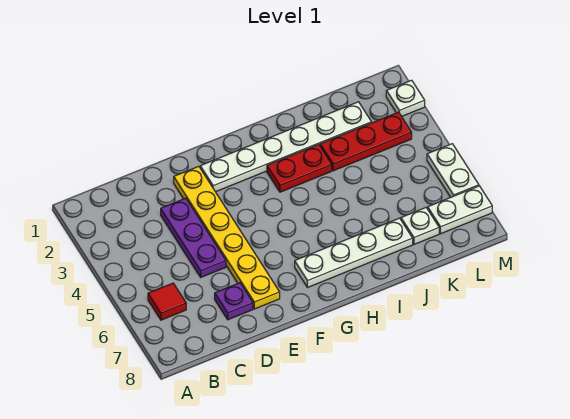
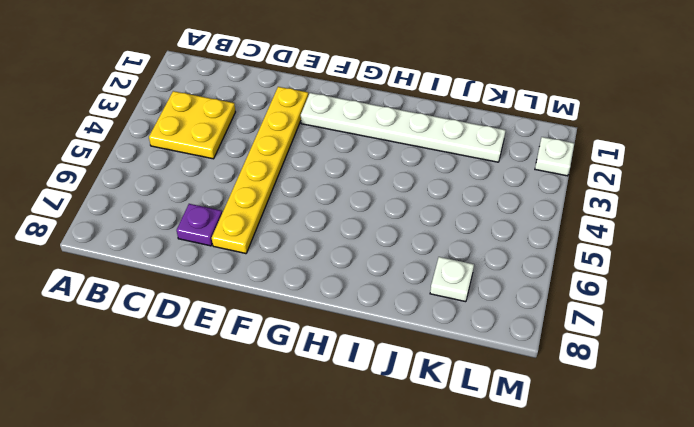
yellow plate B3:C4 level 1 -> none
none -> red tile B6 level 1
none -> purple plate D3:D5 level 1
none -> white plate G7:J7 level 1

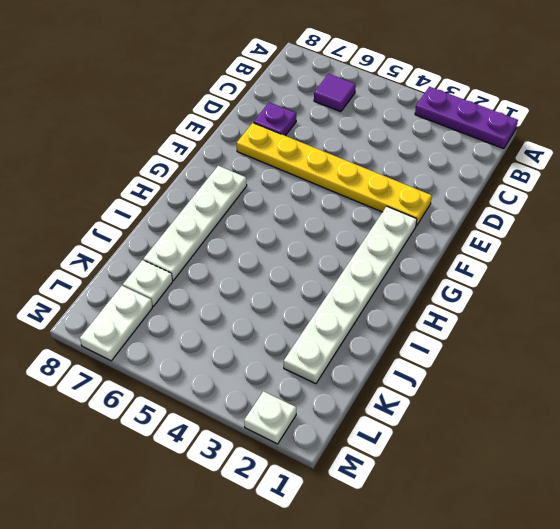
purple plate A1:A3 level 1 -> purple plate D3:D5 level 1
purple tile B6 level 1 -> red tile B6 level 1
none -> red plate H3:I3 level 1
none -> red plate J3:L3 level 1
none -> white plate M5:M6 level 1

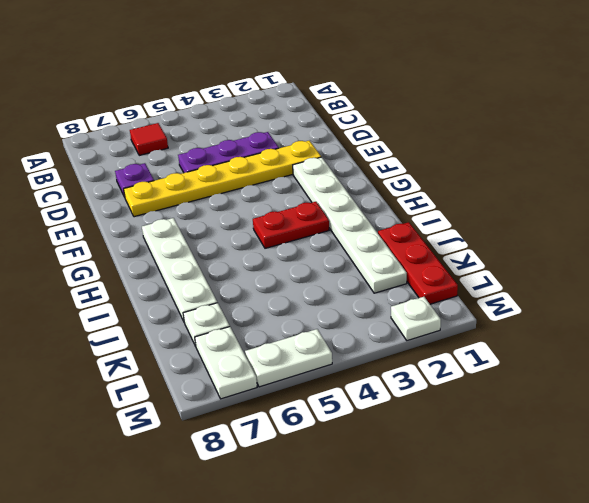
red plate H3:H4 level 1 -> red plate H3:I3 level 1
red plate J1:L1 level 1 -> red plate J3:L3 level 1

